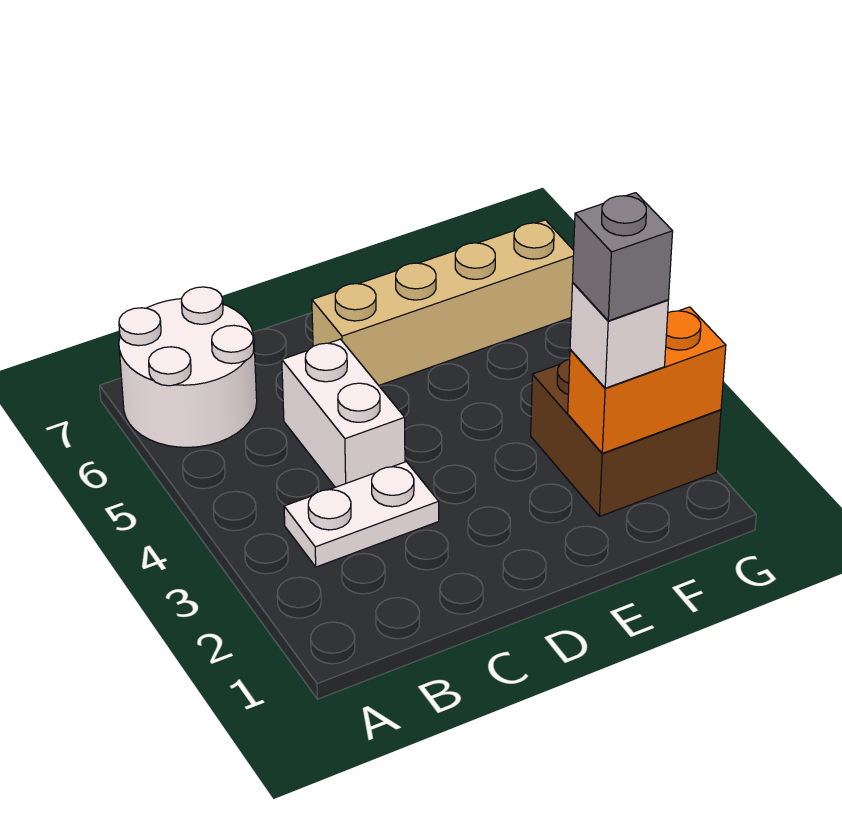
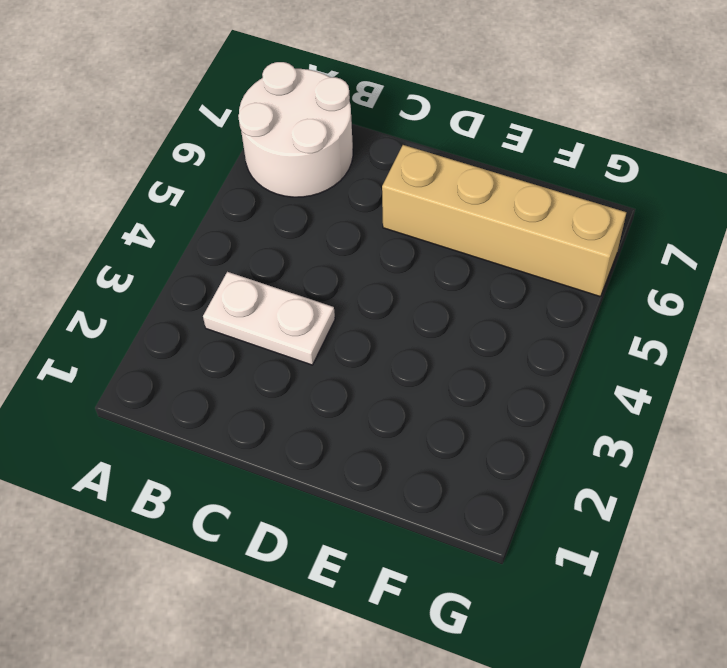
none -> white brick C4:C5 level 1
none -> brown brick F2:G3 level 1

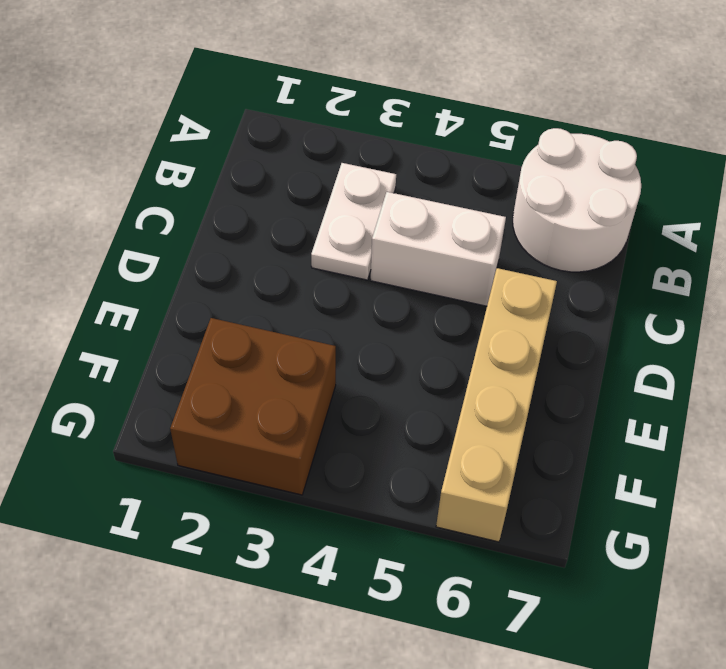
none -> orange brick F2:G2 level 2
none -> white brick F2 level 3

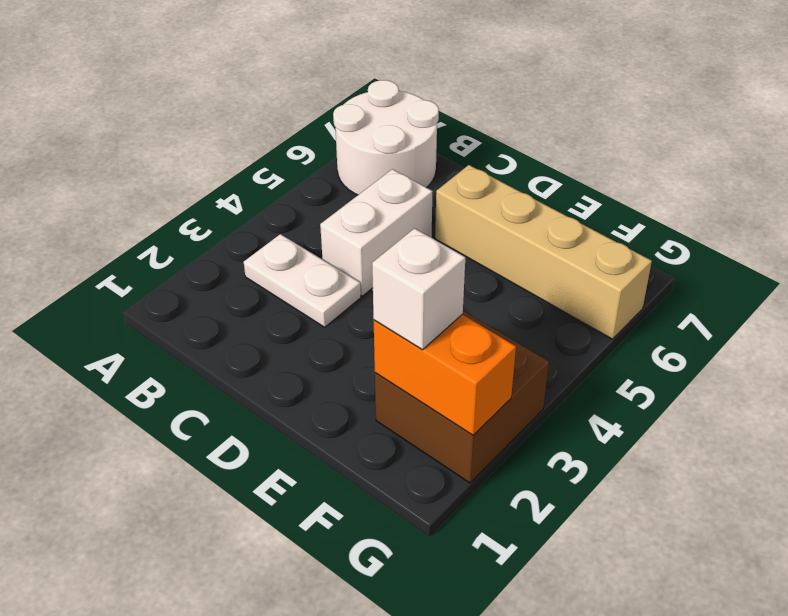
none -> grey brick F2 level 4

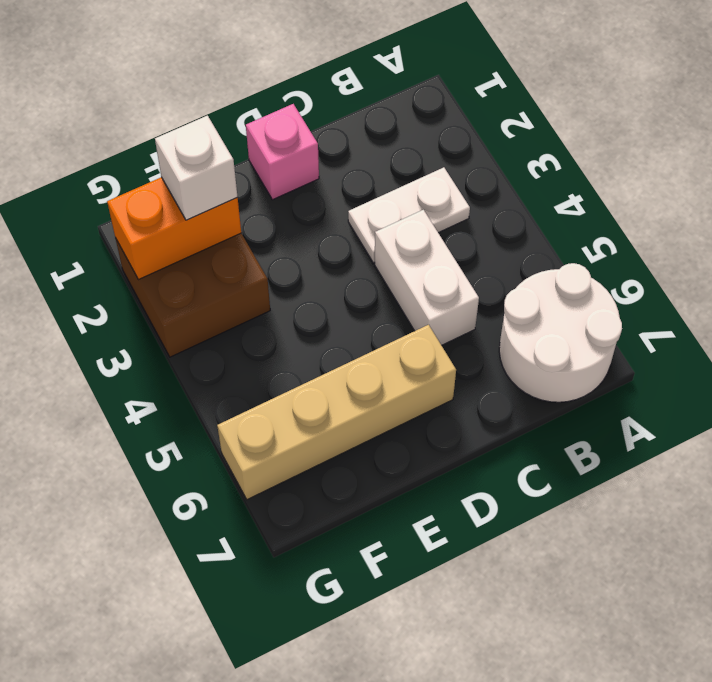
pink brick D1 level 1 -> none
none -> grey brick F2 level 4

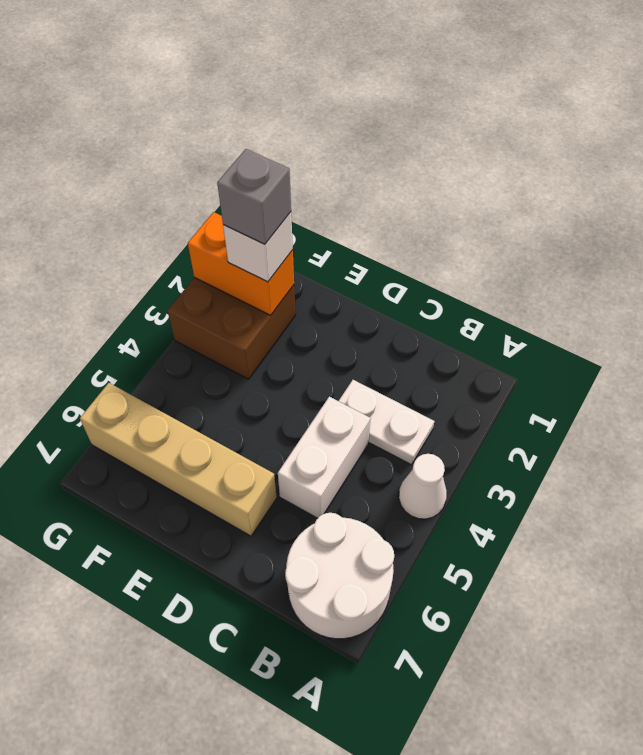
white cone A4 level 1 -> none

